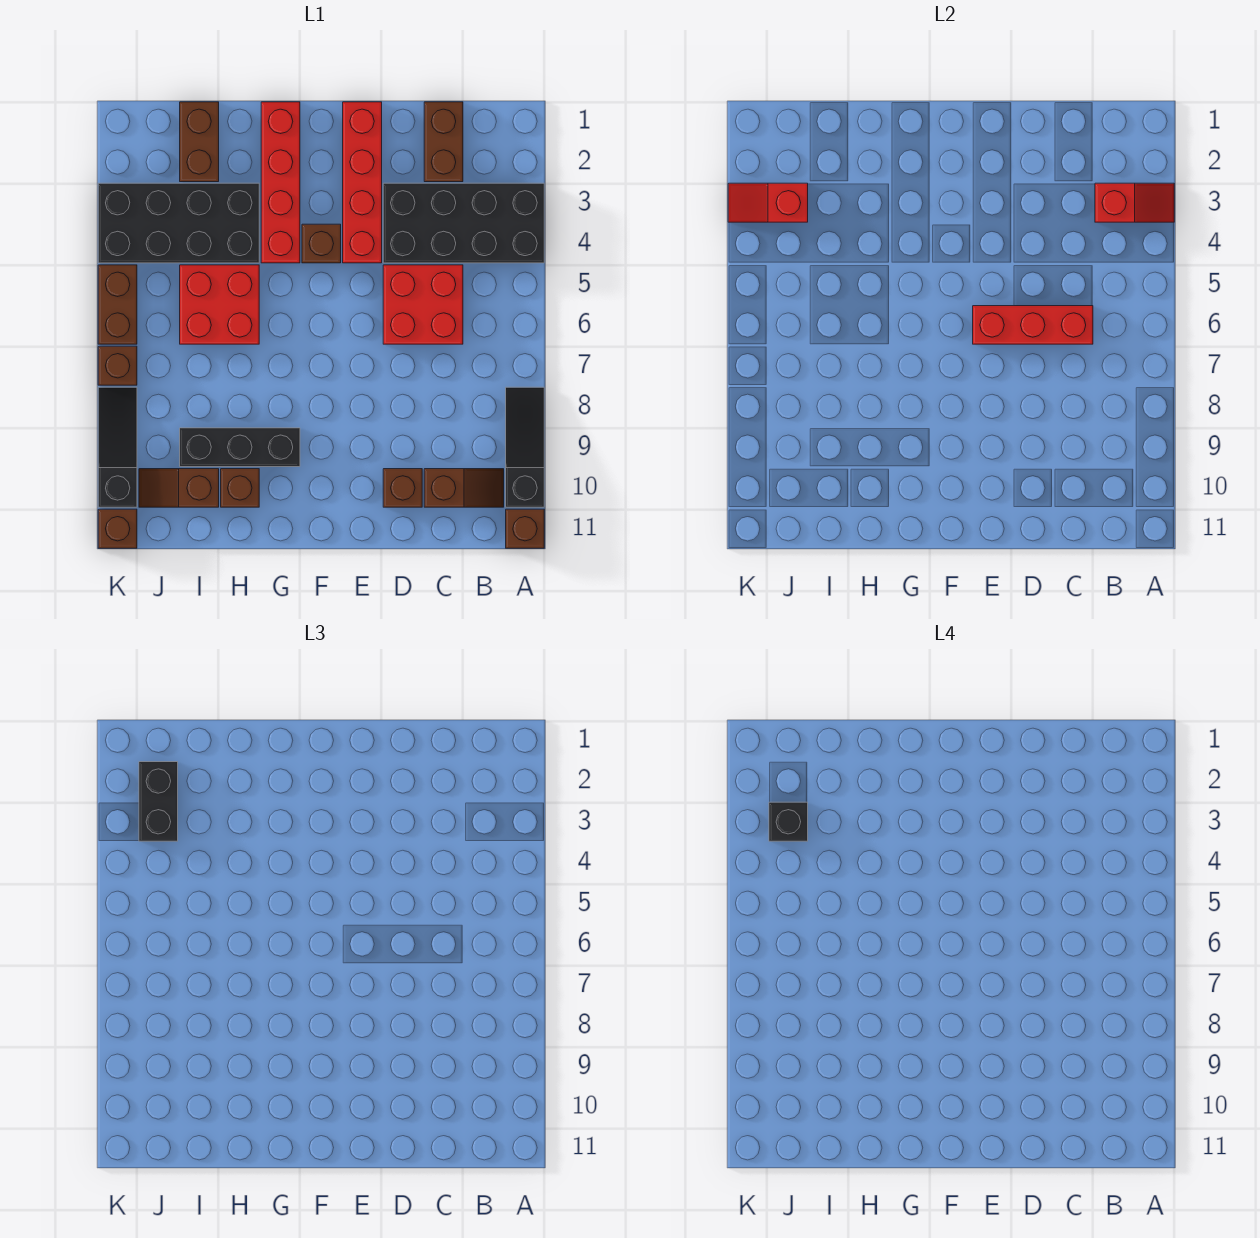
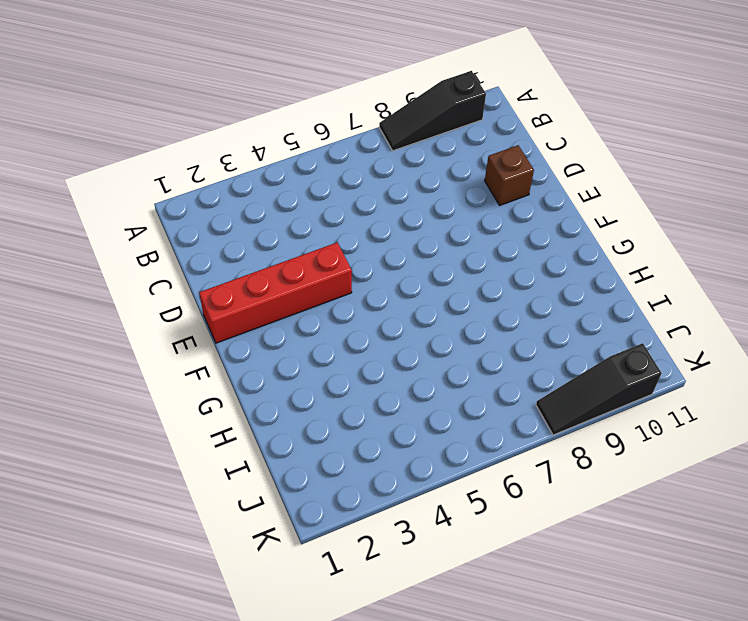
none -> black brick A3:D4 level 1
none -> brown brick A11 level 1
none -> brown slope B10:C10 level 1 top C

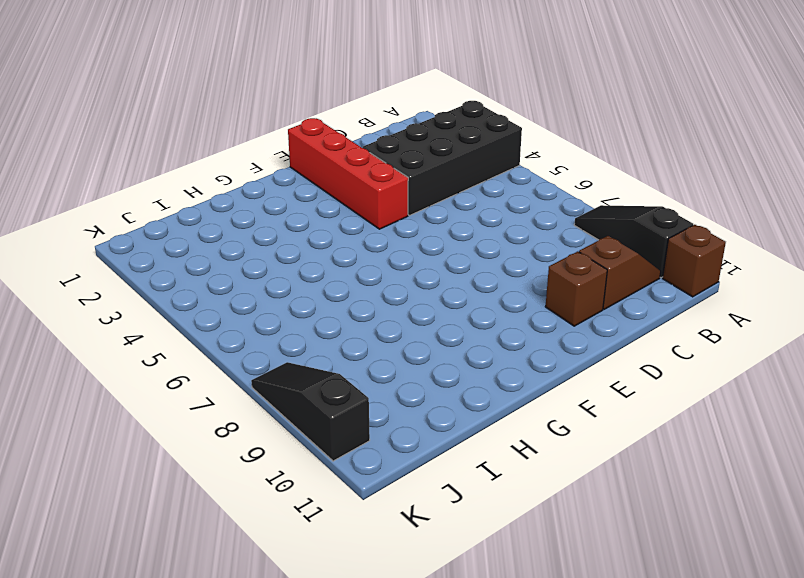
none -> brown brick C1:C2 level 1
none -> red brick C5:D6 level 1
none -> brown brick F4 level 1

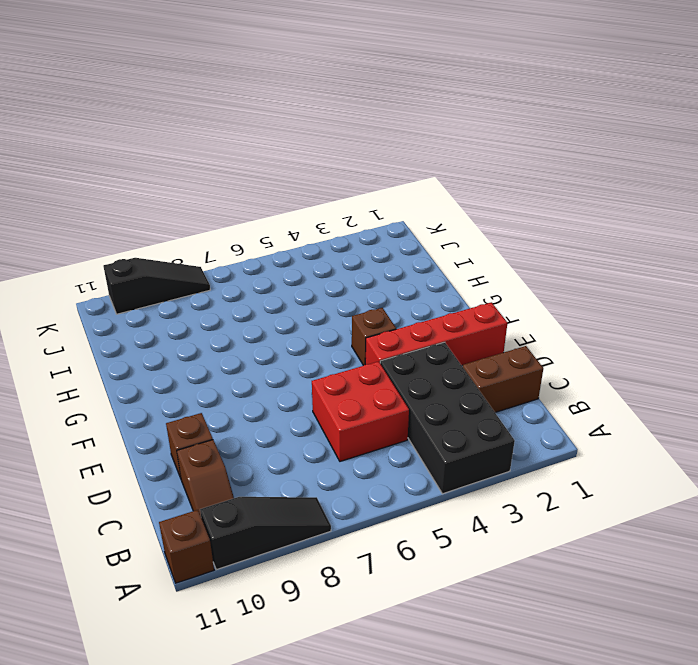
none -> red brick G1:G4 level 1
none -> black brick G9:I9 level 1
none -> black brick H3:K4 level 1

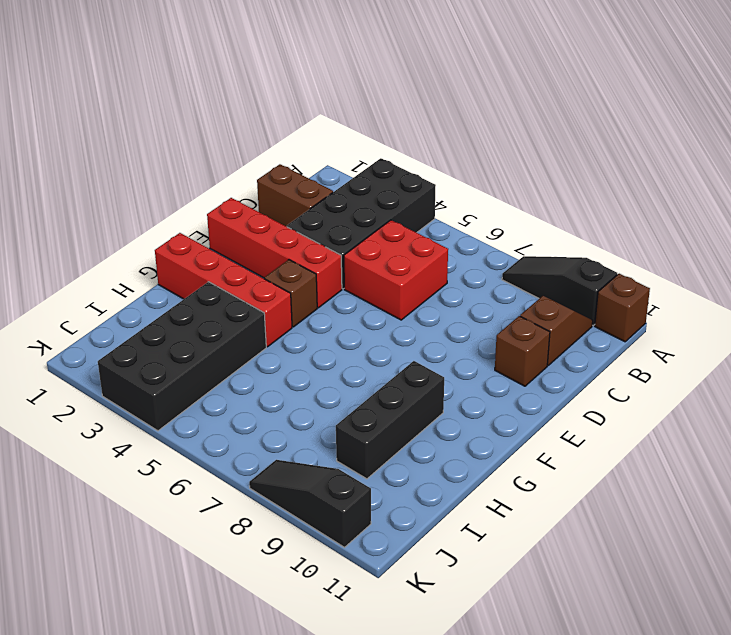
none -> red brick H5:I6 level 1
none -> brown brick H10 level 1
none -> brown brick I1:I2 level 1

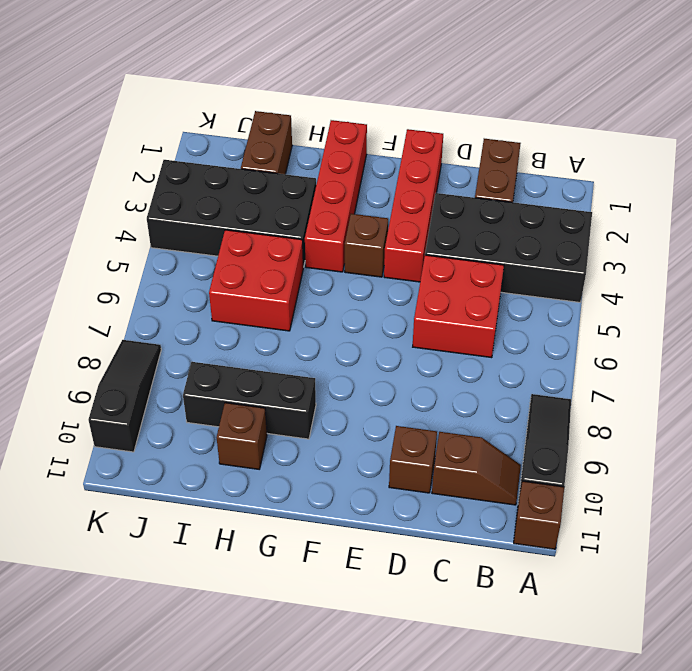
none -> brown slope I10:J10 level 1 top I
none -> brown brick K5:K6 level 1
none -> brown brick K7 level 1

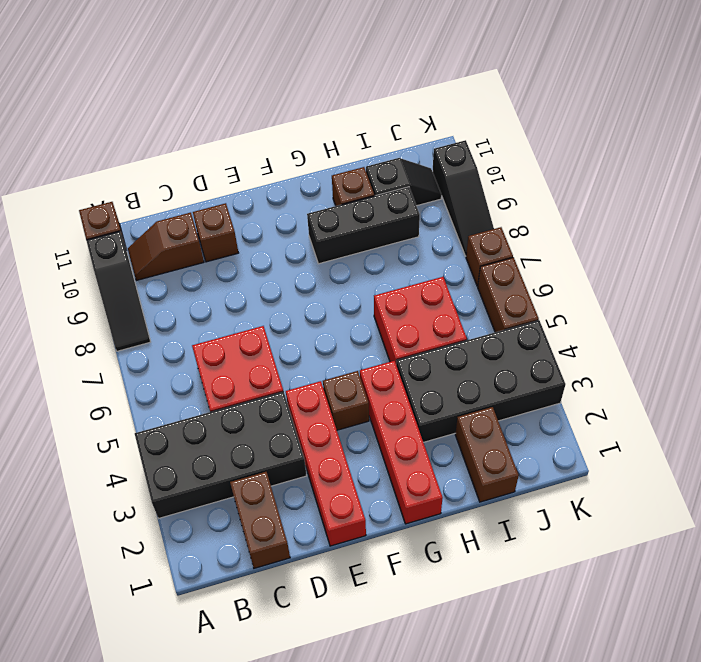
black slope I10:J10 level 1 top I -> brown slope I10:J10 level 1 top I
none -> brown brick K11 level 1
none -> red slope A3:B3 level 2 top B
none -> red brick C6:E6 level 2

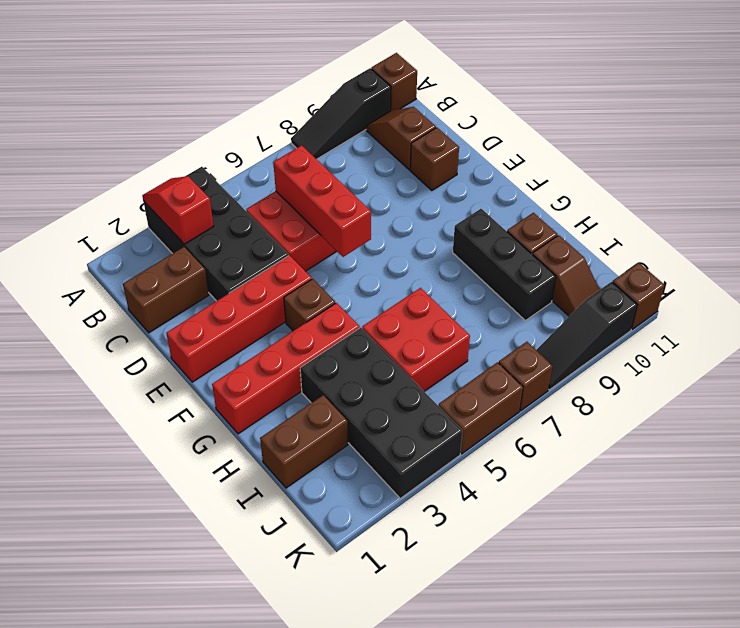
none -> red slope J3:K3 level 2 top J
none -> black brick J2:J3 level 3
none -> black brick J3 level 4

